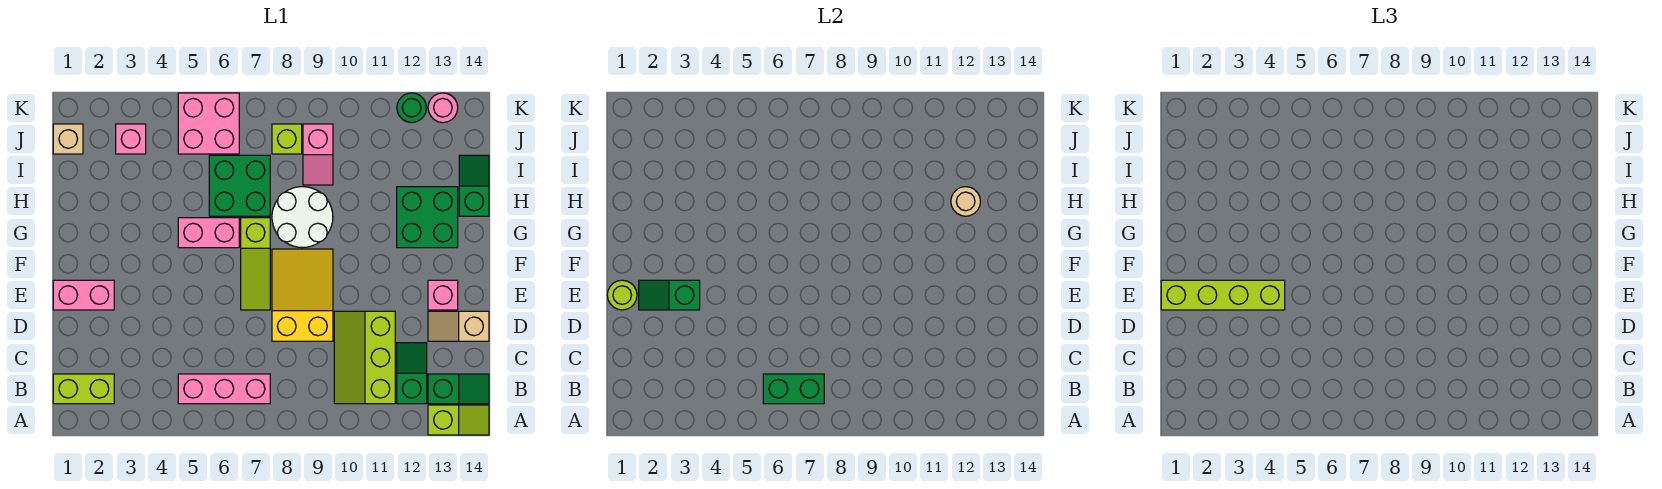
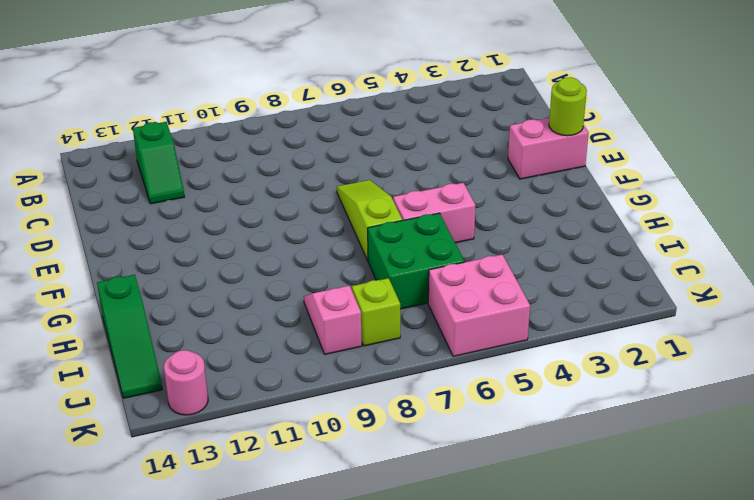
green slope H14:J14 level 1 top H -> green slope H14:I14 level 1 top H
none -> lime slope A13:A14 level 1 top 13
none -> lime brick B1:B2 level 1
none -> pink brick B5:B7 level 1

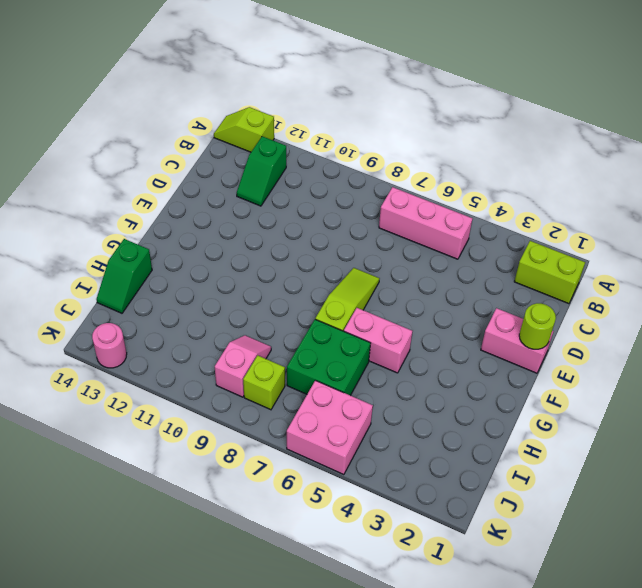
none -> lime slope B10:D11 level 1 top 11
none -> green slope B13:B14 level 1 top 13
none -> yellow slope D8:F9 level 1 top D

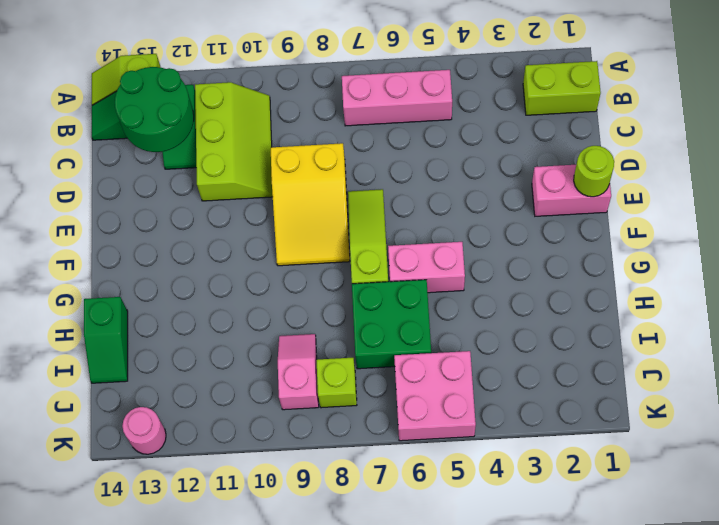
green round brick B12:C13 level 2 -> none
none -> tan slope D13:D14 level 1 top 14
none -> pink brick E13 level 1
none -> white round brick G8:H9 level 1

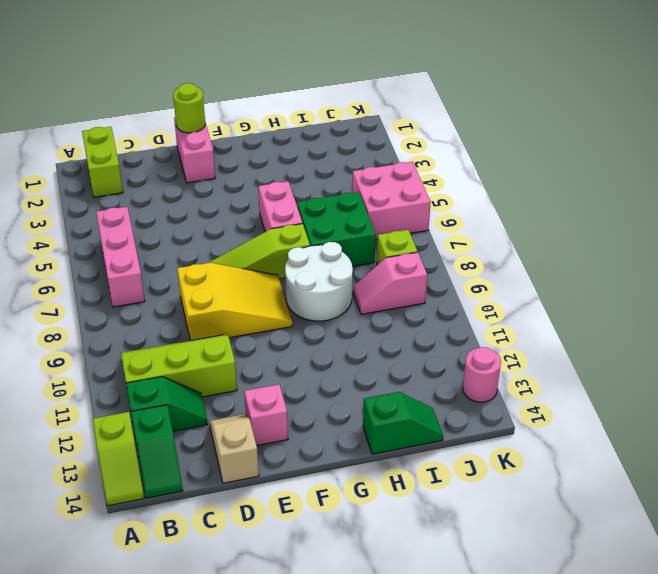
none -> green brick G12:H13 level 1
none -> tan brick J1 level 1
none -> pink brick J3 level 1

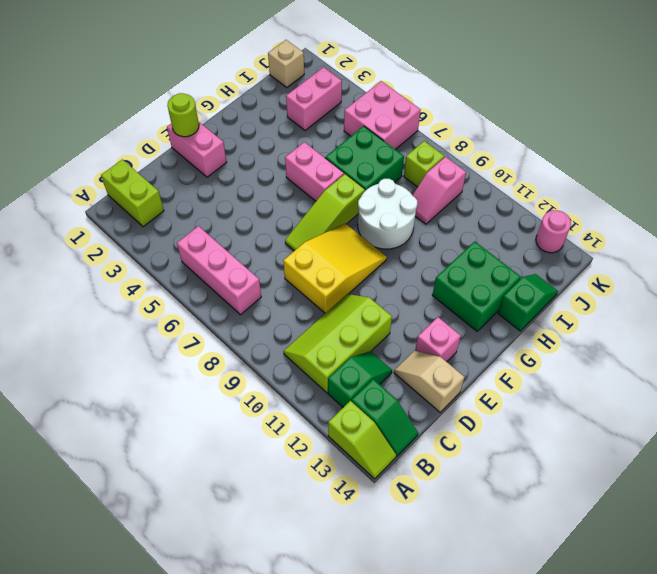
pink brick I3:J3 level 1 -> pink brick J3 level 1
none -> green round brick K12 level 1
none -> green brick B6:B7 level 2
none -> green slope E2:E3 level 2 top 3

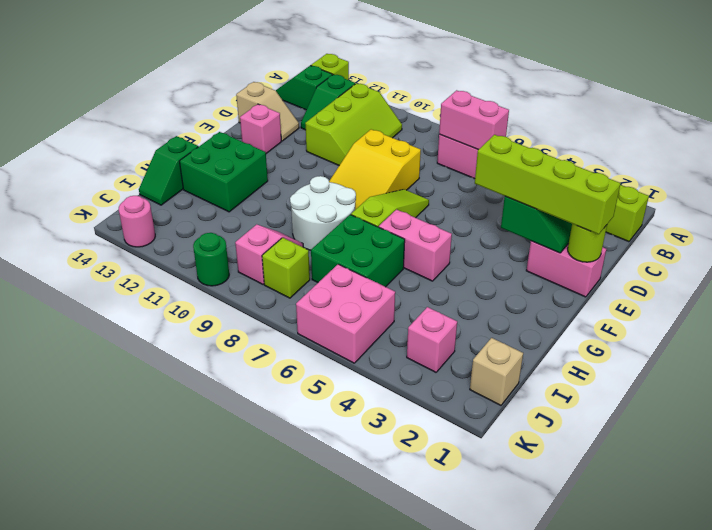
pink brick B6:B7 level 2 -> green brick B6:B7 level 2
green round brick K10 level 1 -> green round brick K12 level 1
none -> tan round brick H12 level 2

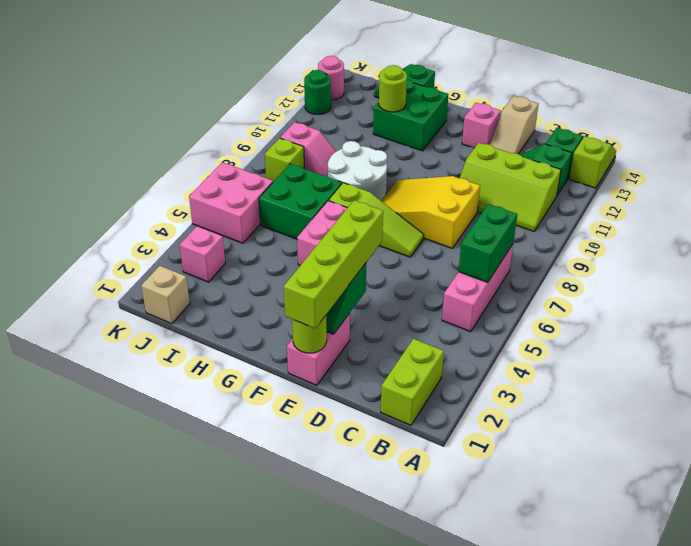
lime round brick H12 level 2 -> tan round brick H12 level 2

